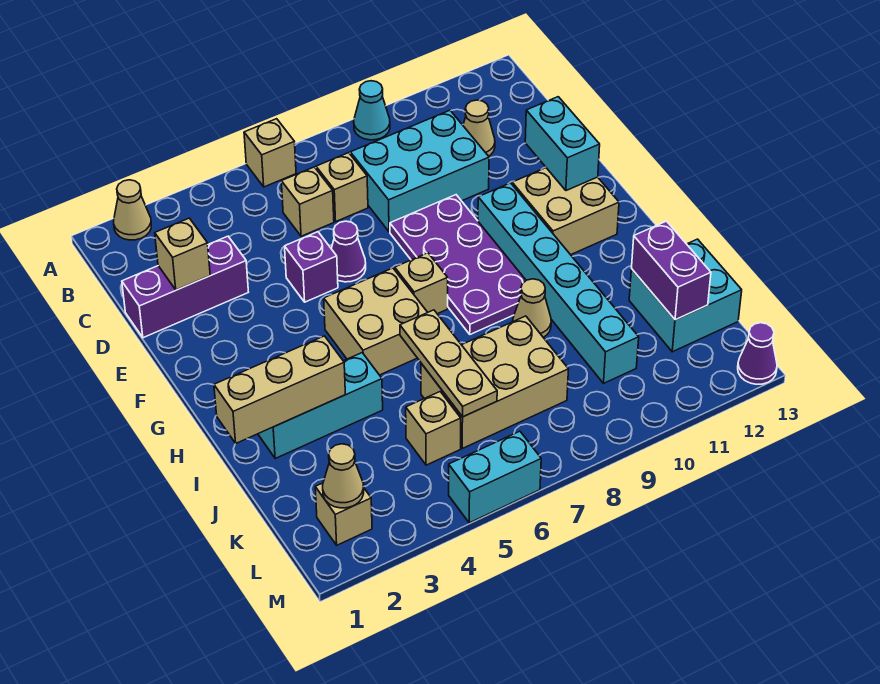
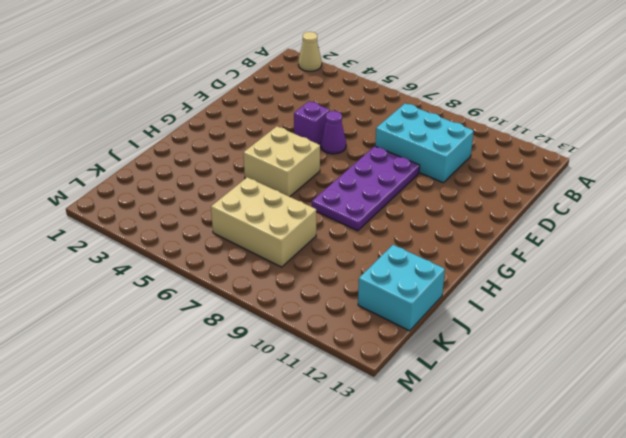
none -> tan brick A6 level 1
none -> cyan cone A9 level 1
none -> tan brick C6 level 1

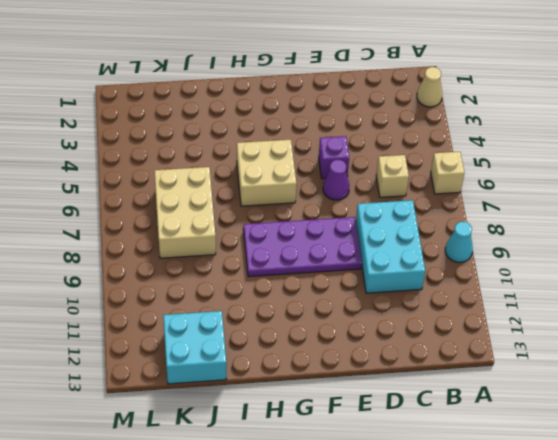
none -> tan brick C7 level 1
none -> tan cone C11 level 1
none -> purple brick D1:D3 level 1

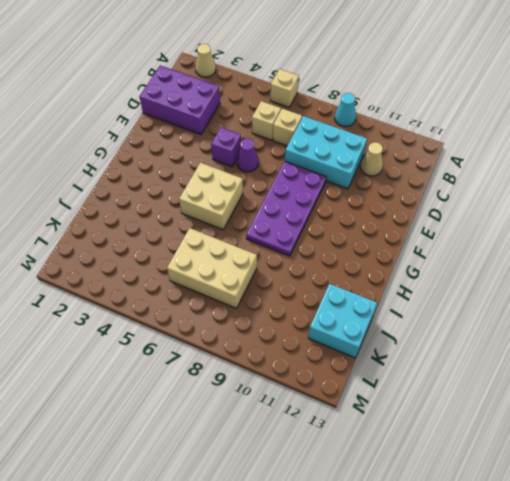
purple brick C1:D3 level 1 -> purple brick D1:D3 level 1
none -> cyan brick F10:K10 level 1
none -> tan brick F11:G12 level 1
none -> tan brick G7 level 1

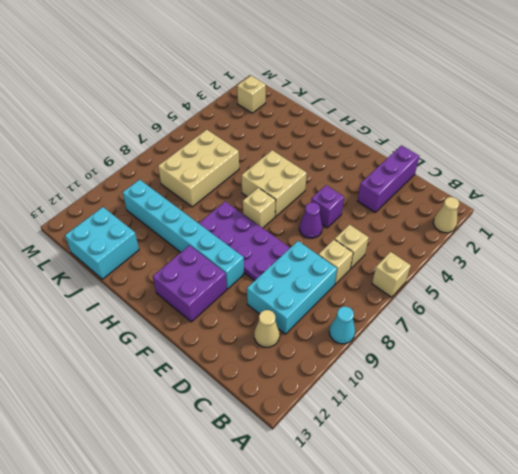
purple brick F11:G12 level 1 -> tan brick F11:G12 level 1
none -> cyan brick I2:I4 level 1
none -> tan cone I9 level 1
none -> tan brick K5 level 1

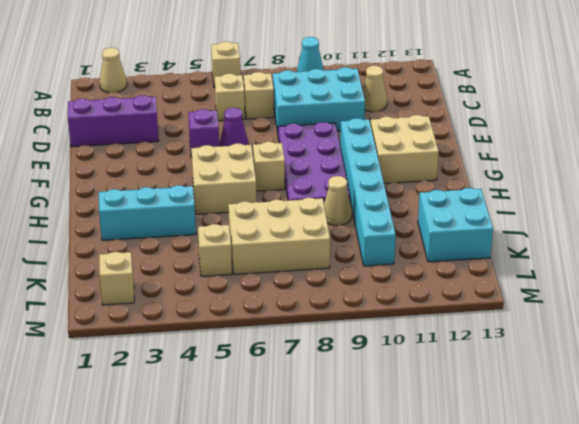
none -> cyan brick M5:M6 level 1
none -> purple cone M13 level 1
none -> tan brick D2 level 2

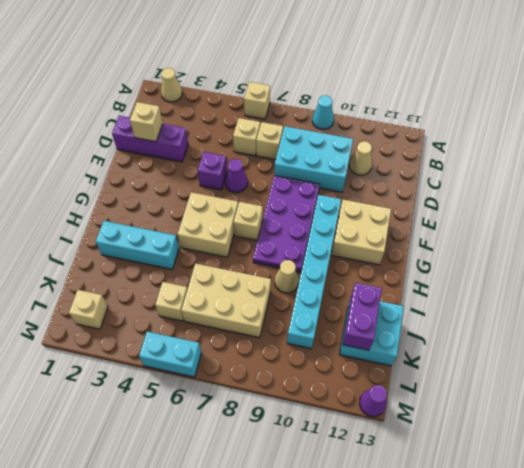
none -> cyan brick E12:F12 level 2
none -> tan brick I1:I3 level 2
none -> tan plate I6:K6 level 2

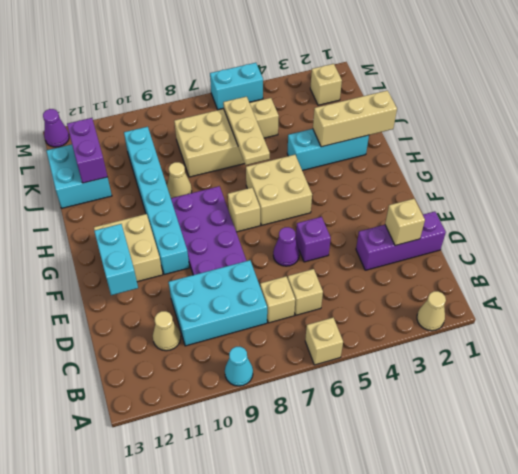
none -> tan cone L2 level 2

